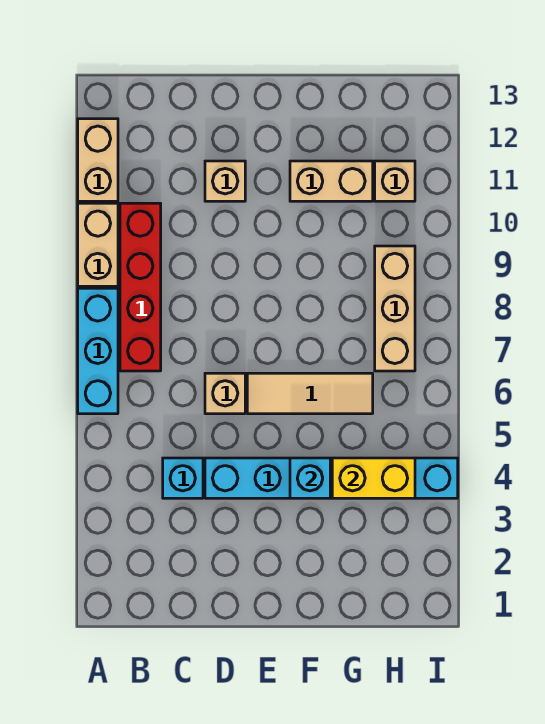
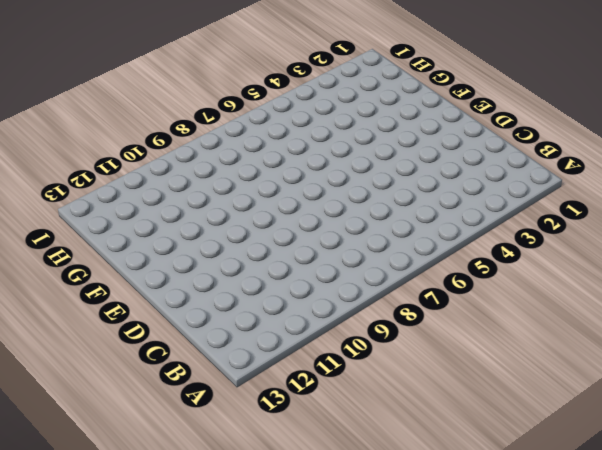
none -> cyan brick A6:A8 level 1
none -> tan brick A9:A10 level 1
none -> tan brick A11:A12 level 1

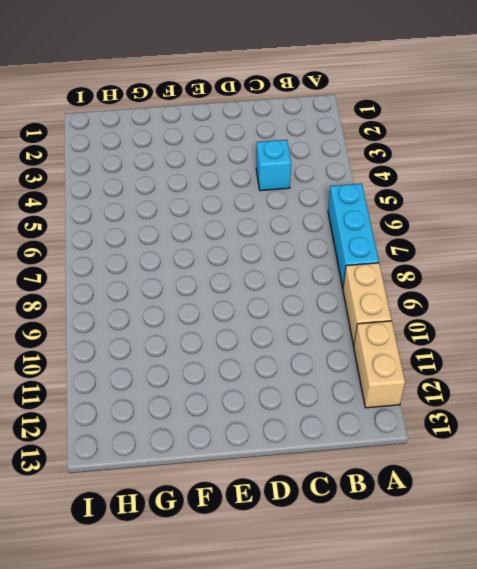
none -> red brick B7:B10 level 1
none -> cyan brick D4:I4 level 1
none -> tan brick D6 level 1

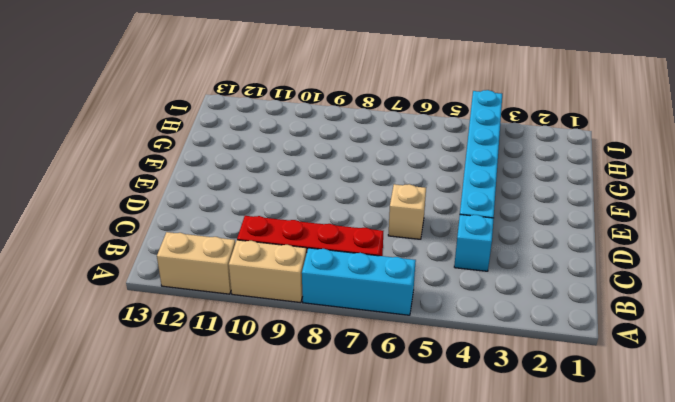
none -> tan brick D11 level 1
none -> tan tile E6:G6 level 1
none -> tan brick F11:G11 level 1

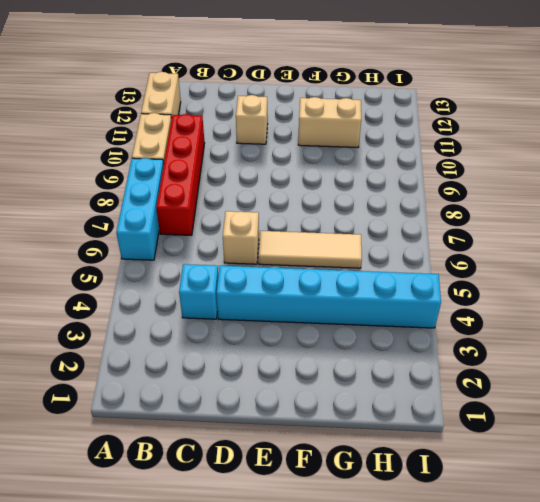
none -> tan brick H7:H9 level 1
none -> tan brick H11 level 1
none -> cyan brick F4 level 2

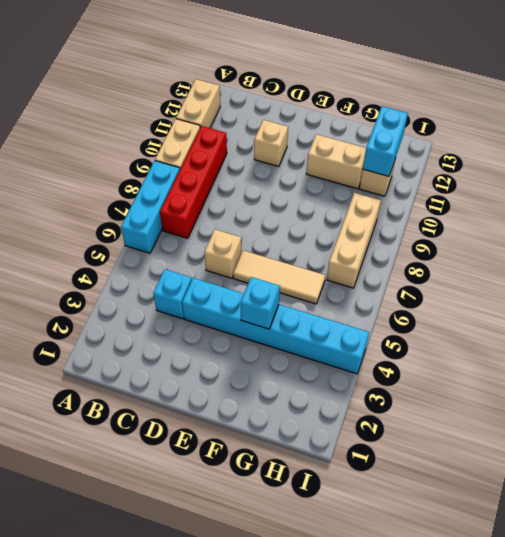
cyan brick H11:H12 level 2 -> none
none -> yellow brick G4:H4 level 2

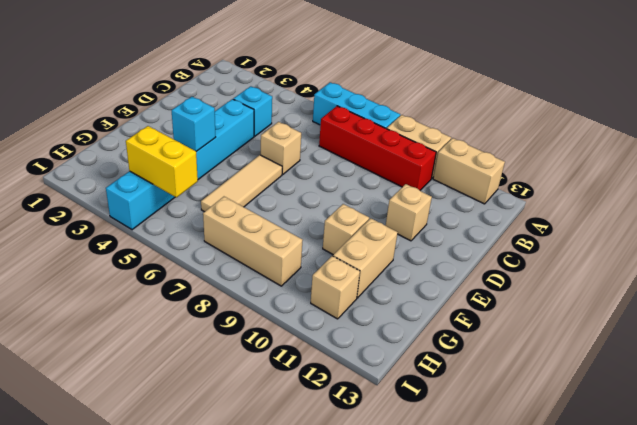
tan brick F10 level 1 -> none
yellow brick H4:H5 level 2 -> yellow brick G4:H4 level 2

